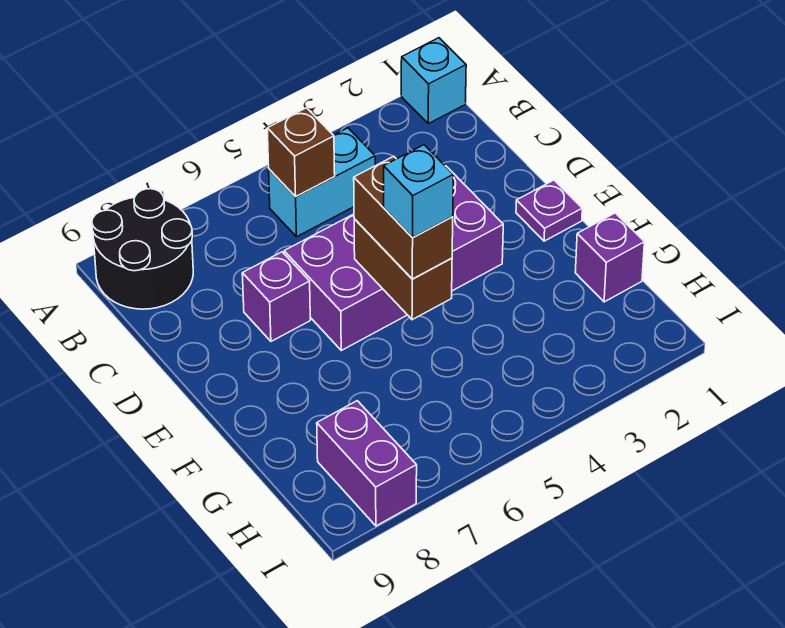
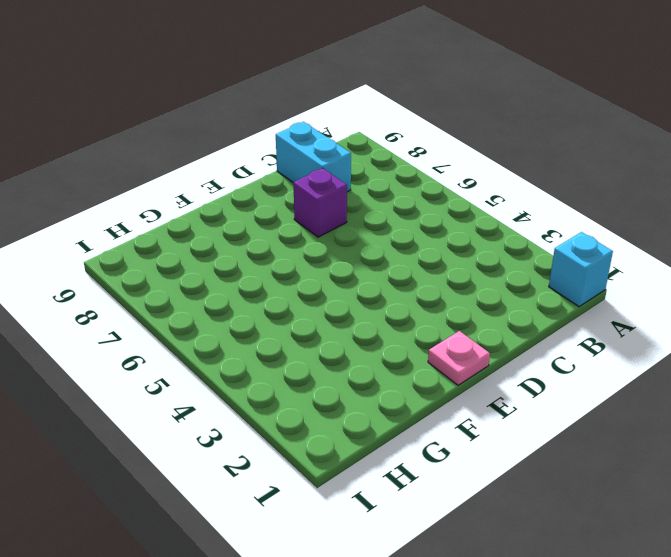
cyan brick C8:C9 level 1 -> cyan brick B4:B5 level 1
pink plate E1 level 1 -> purple plate E1 level 1
none -> black round brick A8:B9 level 1
none -> purple brick D3:E6 level 1
none -> purple brick G1 level 1

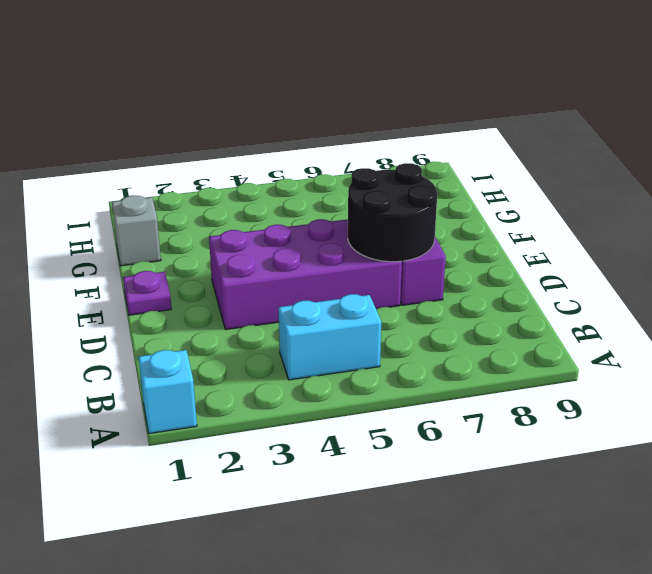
black round brick D6:E7 level 2 -> black round brick A8:B9 level 1
grey brick G1 level 1 -> purple brick G1 level 1
none -> purple brick H8:I8 level 1
none -> brown brick B5 level 2
none -> brown brick E5:F5 level 2

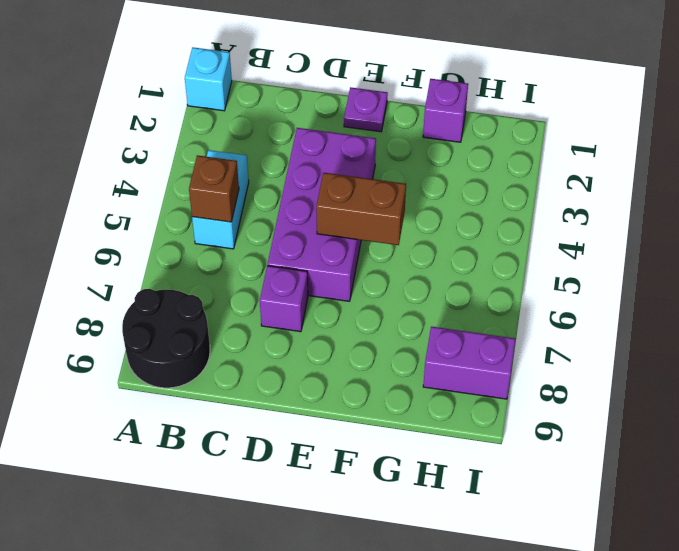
none -> brown brick E5:F5 level 3
none -> cyan brick F5 level 4

